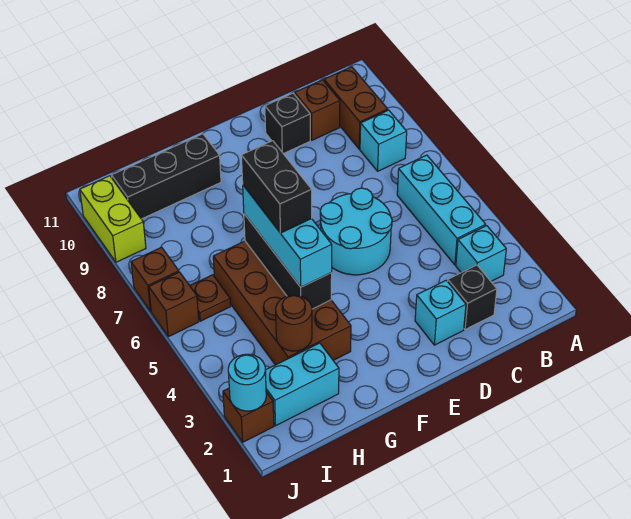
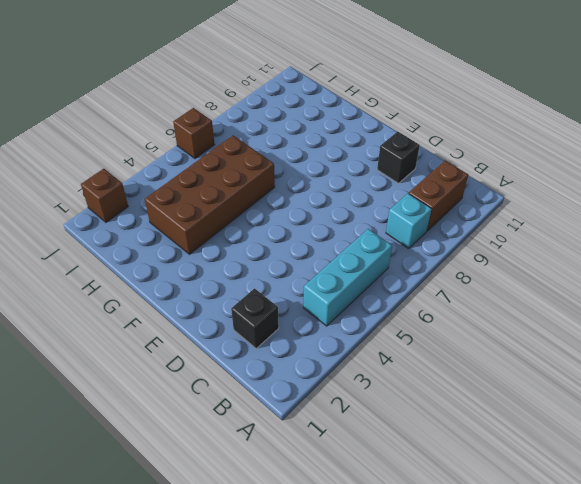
none -> cyan brick B3 level 1
none -> brown brick C10 level 1
none -> cyan brick D2 level 1

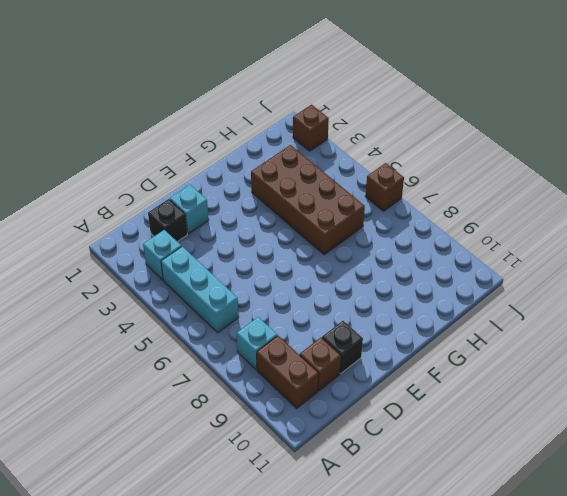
none -> cyan round brick D5:E6 level 1
none -> black brick G10:I10 level 1
none -> cyan brick H2:I2 level 1

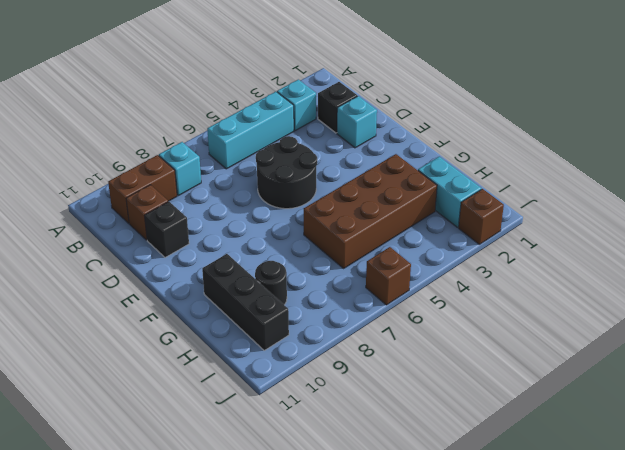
black round brick D5:E6 level 1 -> cyan round brick D5:E6 level 1
black round brick H9 level 1 -> none
none -> brown plate I6 level 1
none -> brown brick J7 level 1
none -> lime brick J9:J10 level 1

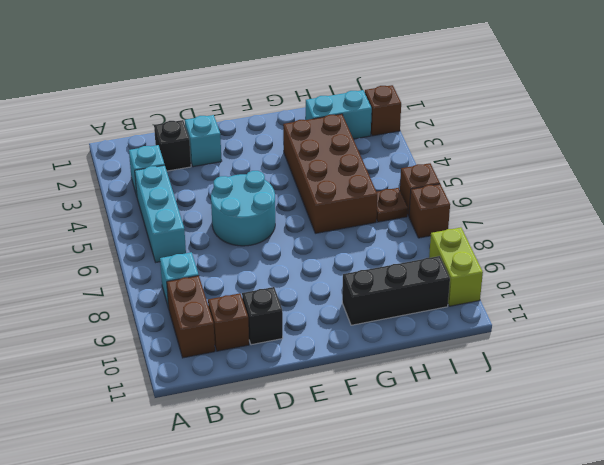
none -> black brick G4:G6 level 2
none -> brown round brick H3 level 2
none -> cyan round brick J2 level 2

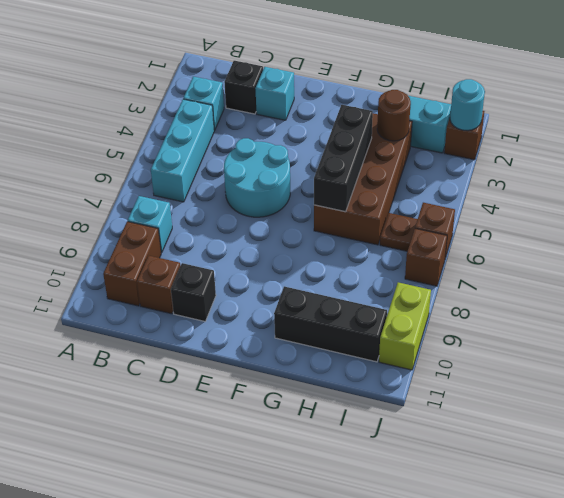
none -> cyan brick G4:G6 level 3
none -> black brick G5:G6 level 4

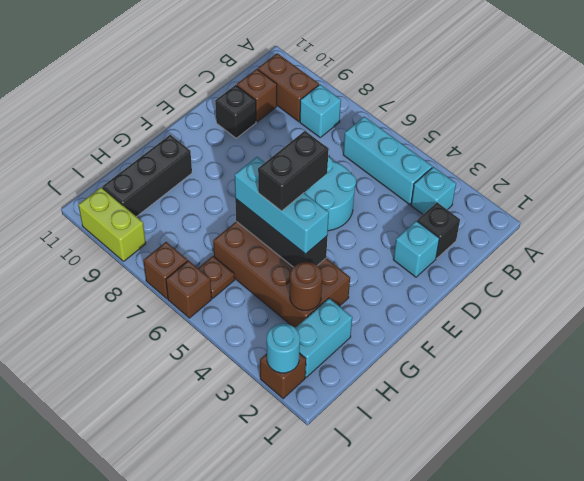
black brick F5:G5 level 4 -> black brick G5:G6 level 4

